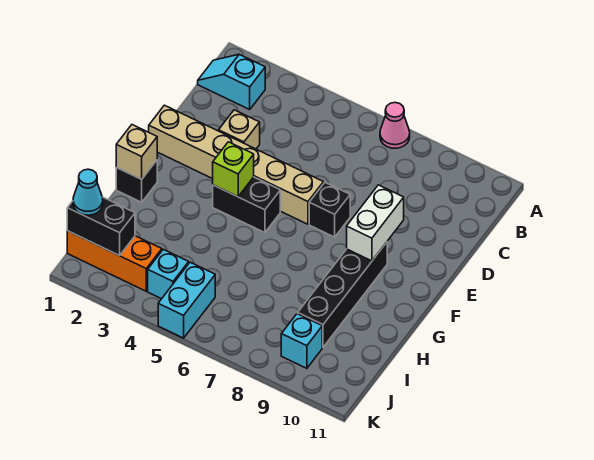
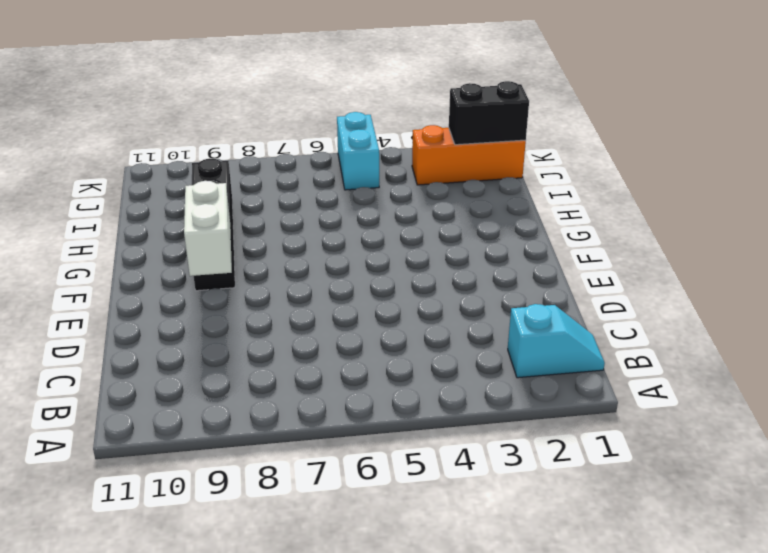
none -> pink cone A7 level 1
none -> tan brick D3 level 1
none -> tan brick E1:E6 level 1

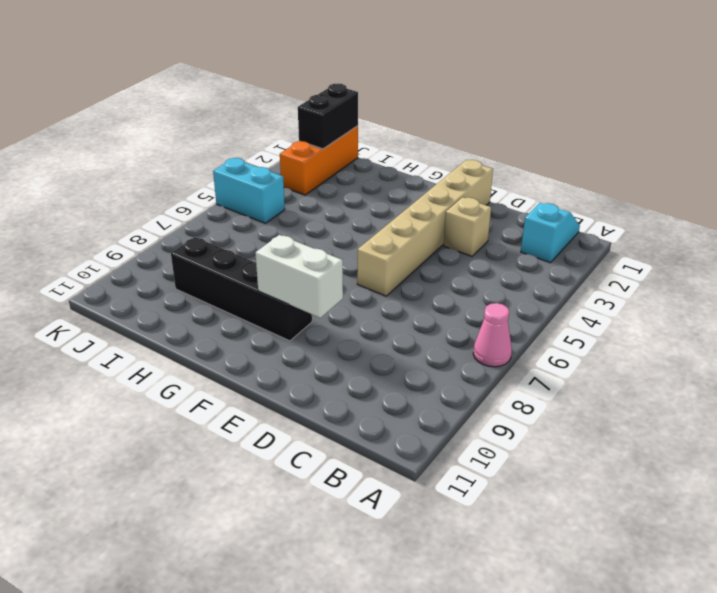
none -> black brick E7 level 1
none -> black brick F4:F5 level 1
none -> black brick G1 level 1

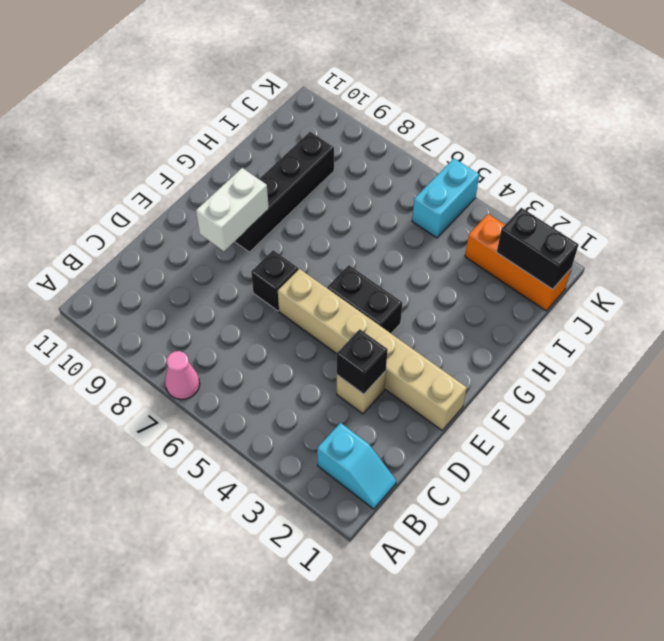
black brick D3 level 2 -> black brick G1 level 1
none -> cyan brick J4 level 1
none -> cyan brick J9 level 1
none -> lime brick F4 level 2

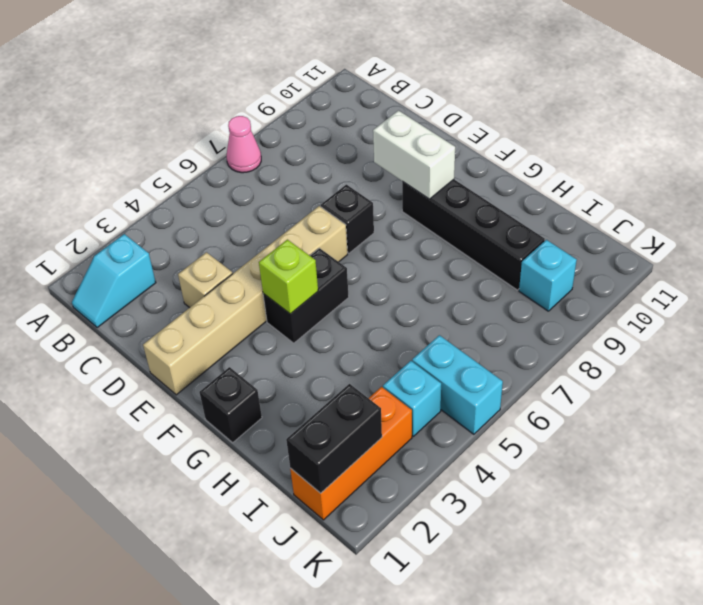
none -> tan brick G1 level 2
none -> cyan cone J1 level 3

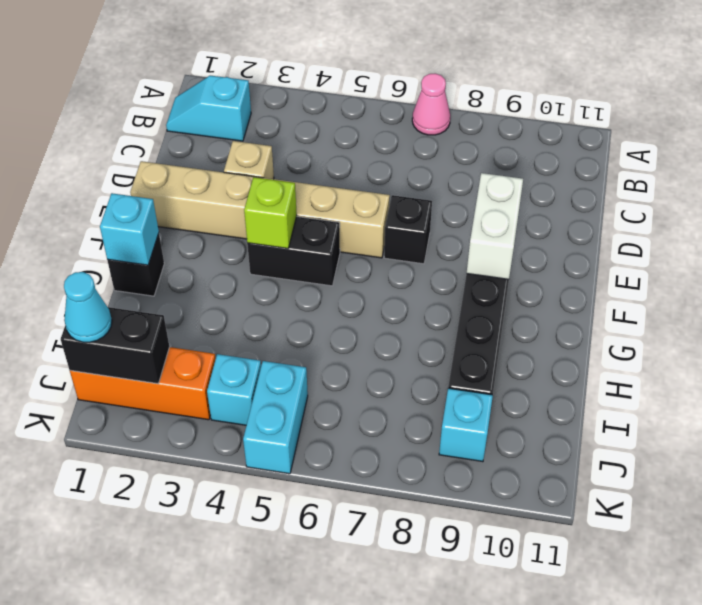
cyan brick G1 level 2 -> tan brick G1 level 2

